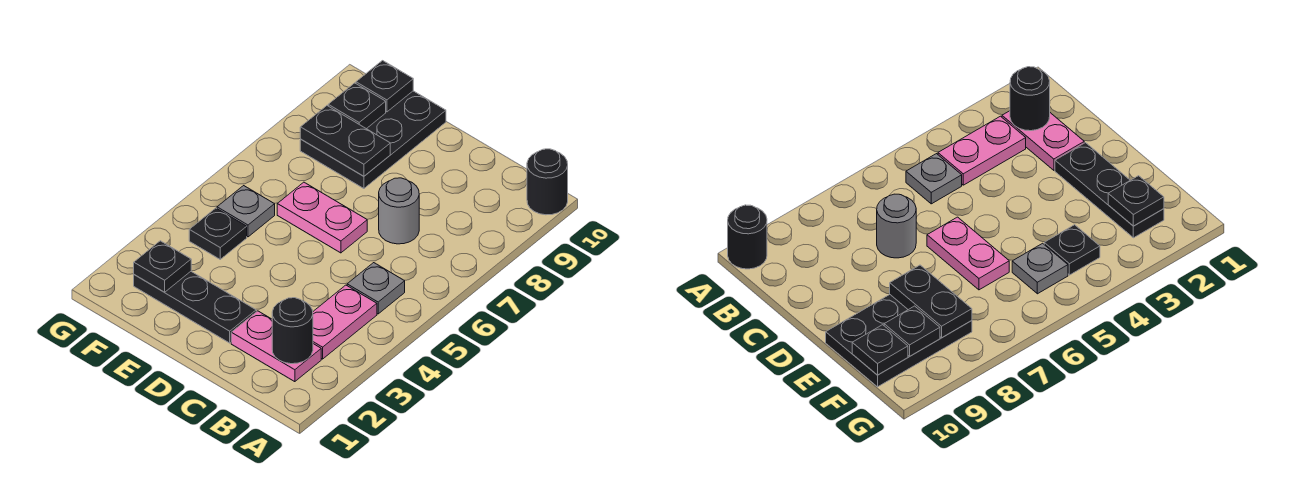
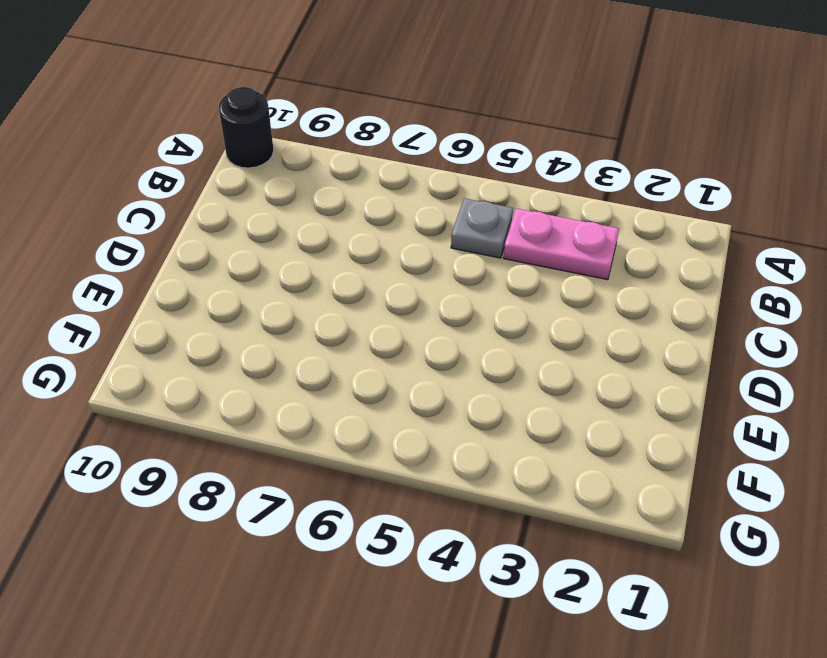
none -> pink plate B2:C2 level 1
none -> grey round brick C7 level 1
none -> black plate D2:F2 level 1

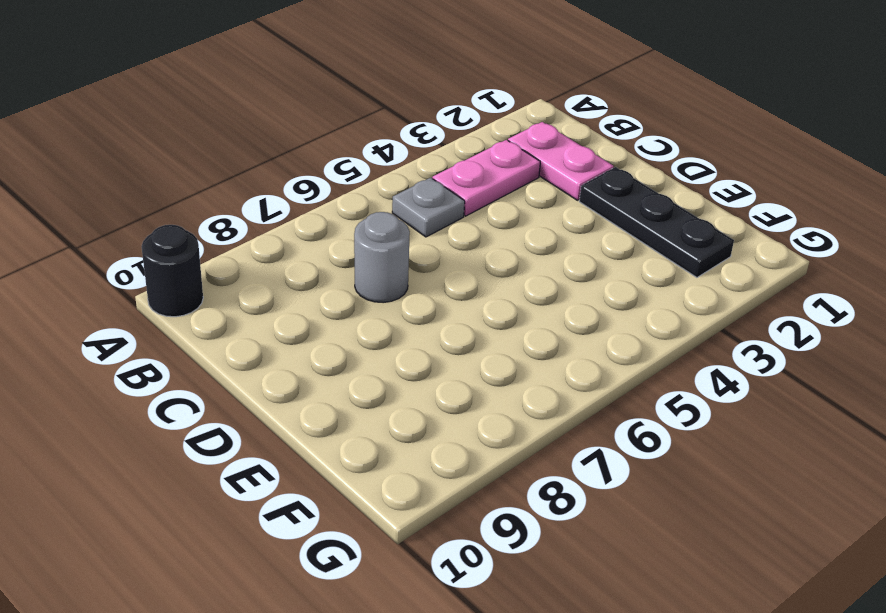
none -> pink plate D6:E6 level 1
none -> black plate E8:F10 level 1
none -> black plate F4 level 1

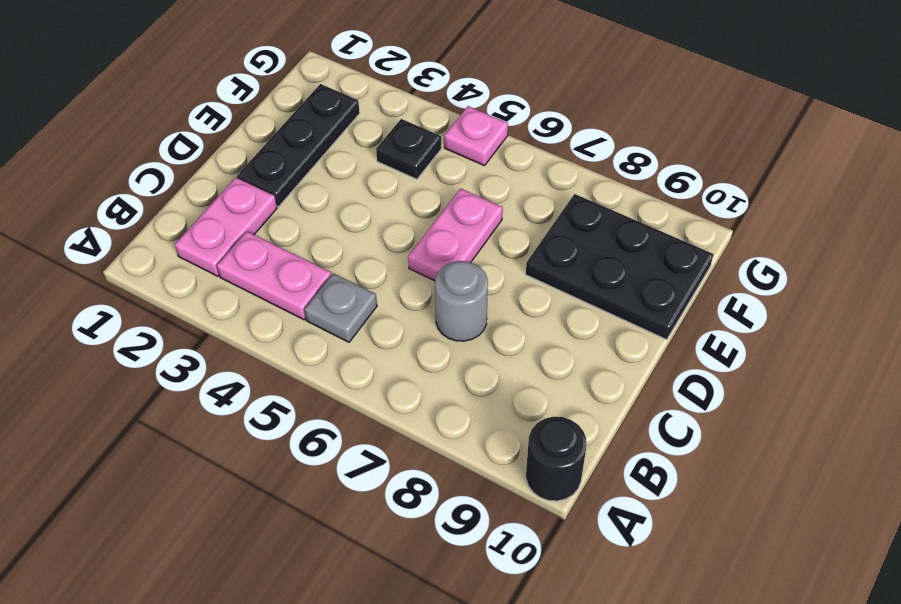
pink plate G5 level 1 -> none
none -> grey plate F5 level 1
none -> black round brick B2 level 2
none -> black plate E8:F8 level 2

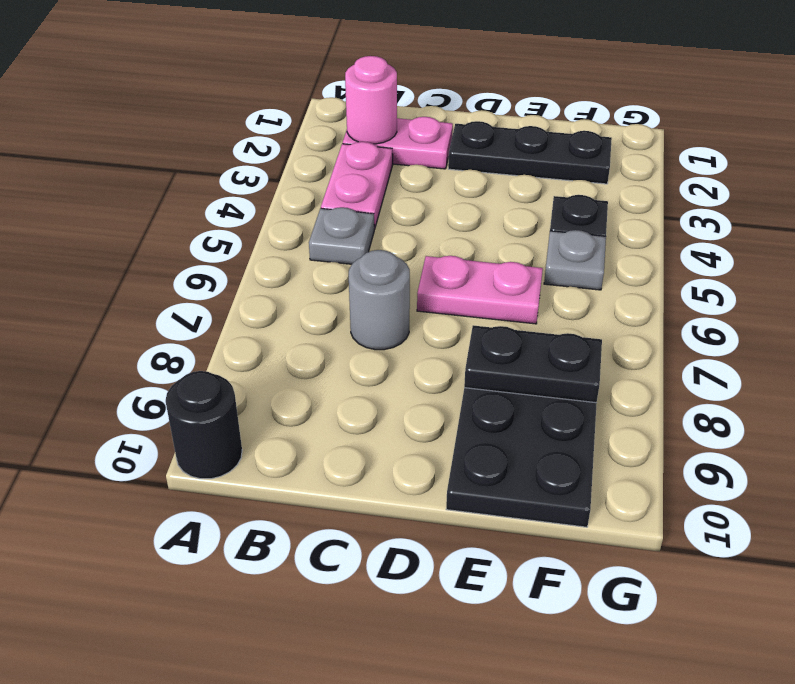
pink round brick B2 level 2 -> black round brick B2 level 2
none -> black plate F2 level 2
none -> black plate F9 level 2
none -> black plate F10 level 2

